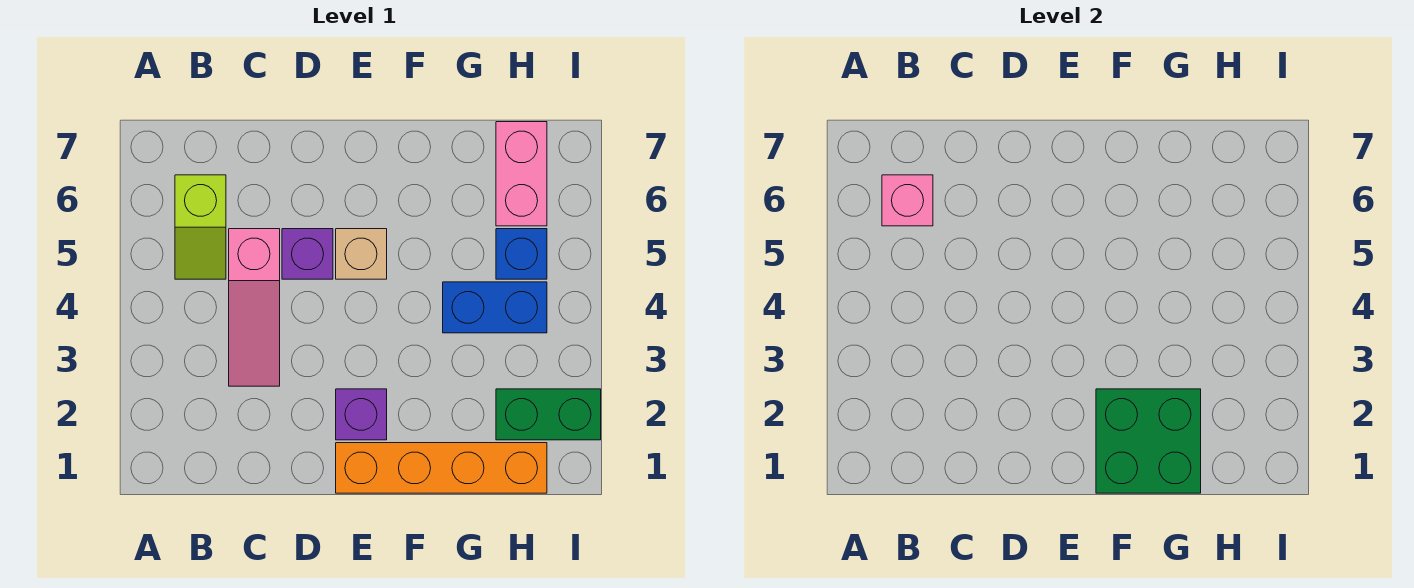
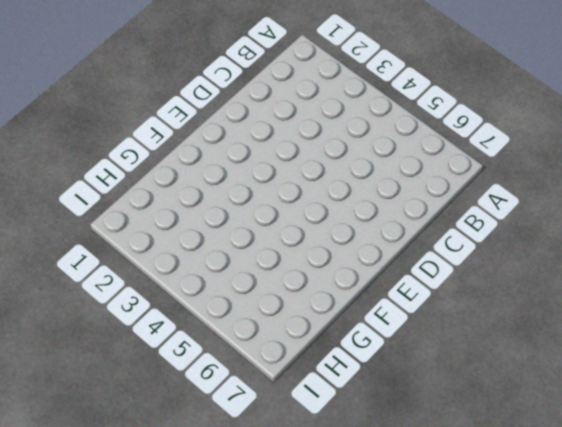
none -> lime slope B5:B6 level 1 top 6
none -> pink slope C3:C5 level 1 top 5
none -> purple brick D5 level 1

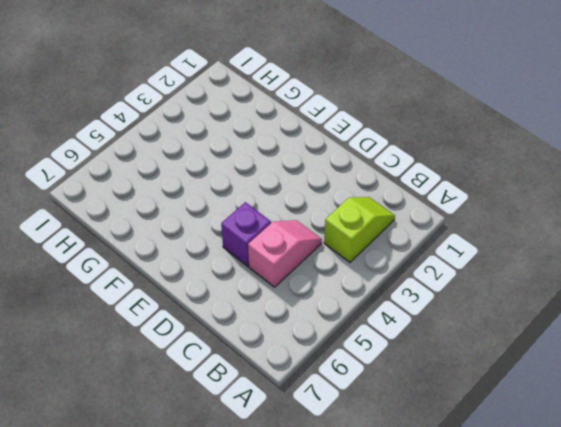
lime slope B2:B3 level 1 top 3 -> lime slope B5:B6 level 1 top 6
pink slope C4:C5 level 1 top 5 -> pink slope C3:C5 level 1 top 5
none -> orange brick E1:H1 level 1
none -> purple brick E2 level 1
none -> tan brick E5 level 1

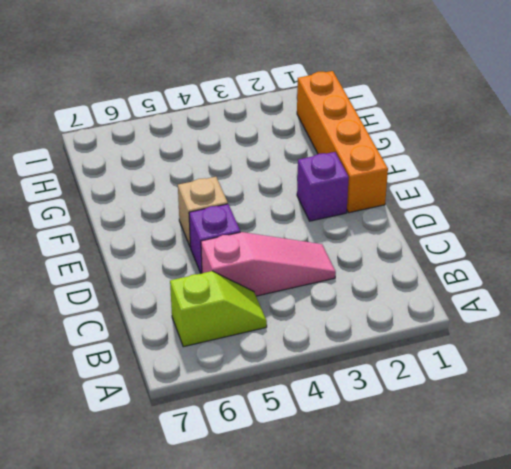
none -> blue brick G4:H4 level 1
none -> green brick H2:I2 level 1
none -> blue brick H5 level 1

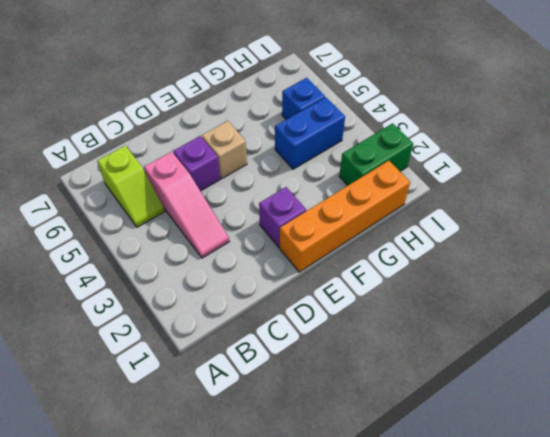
none -> pink brick H6:H7 level 1
none -> pink brick B6 level 2
none -> green brick F1:G2 level 2

